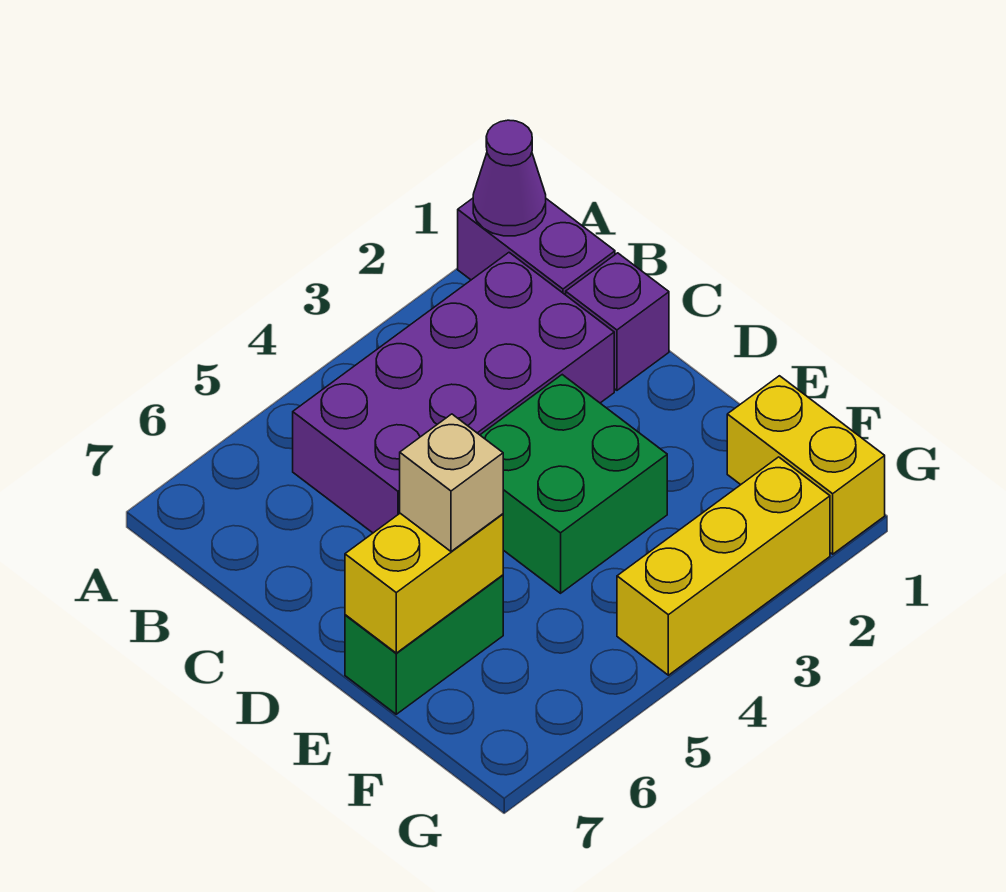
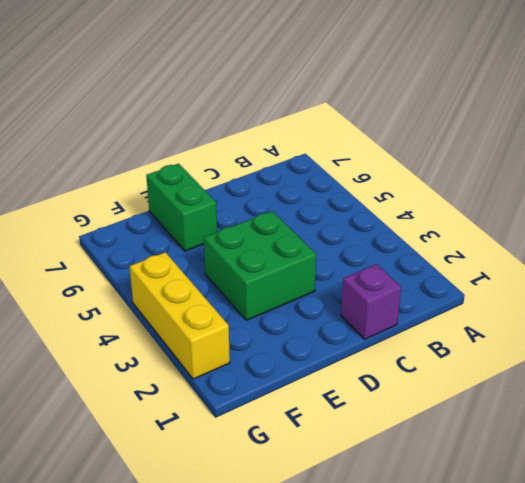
none -> purple brick A1:B1 level 1
none -> purple brick B2:C5 level 1

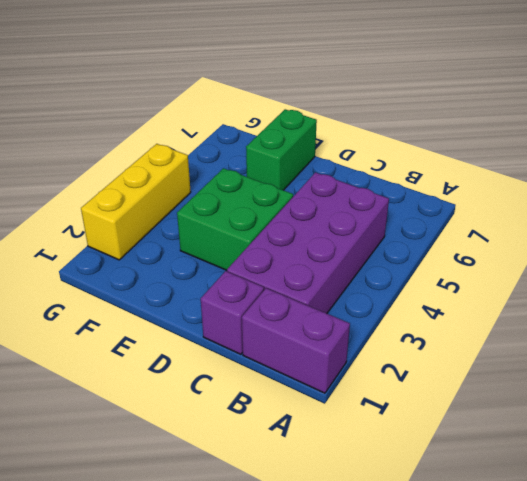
none -> yellow brick F1:G1 level 1
none -> purple cone A1 level 2

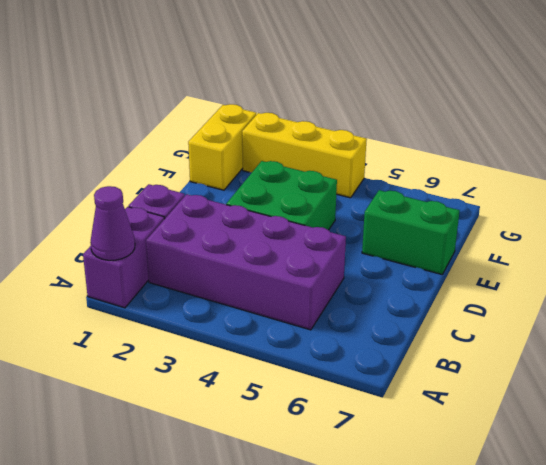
none -> yellow brick E6:E7 level 2
none -> tan brick E6 level 3

